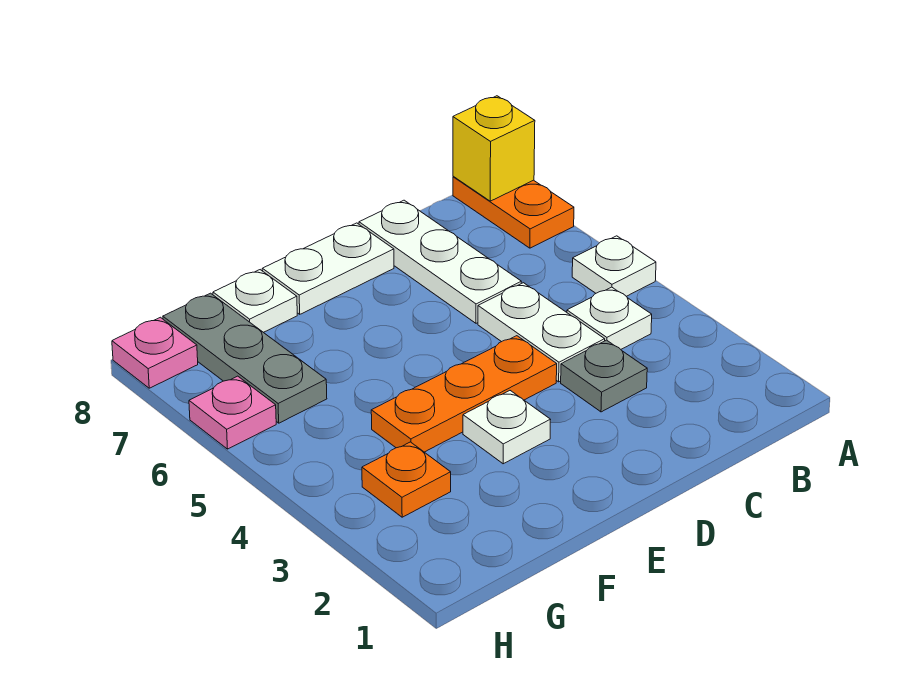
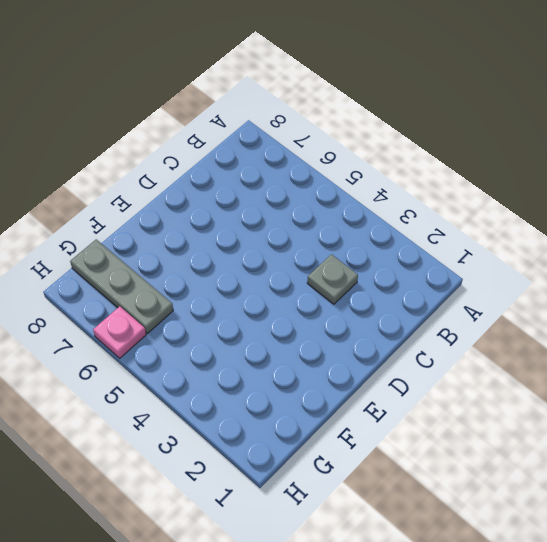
none -> white plate A5 level 1
none -> orange plate A7:A8 level 1
none -> white plate B4 level 1

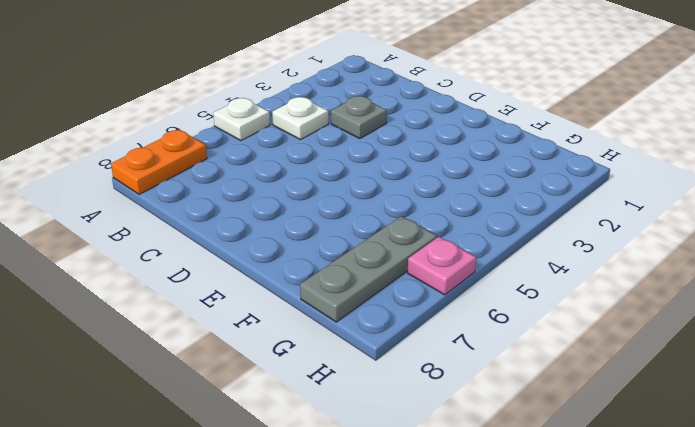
none -> white plate C4:C5 level 1
none -> white plate C6:C8 level 1
none -> orange plate D4:F4 level 1

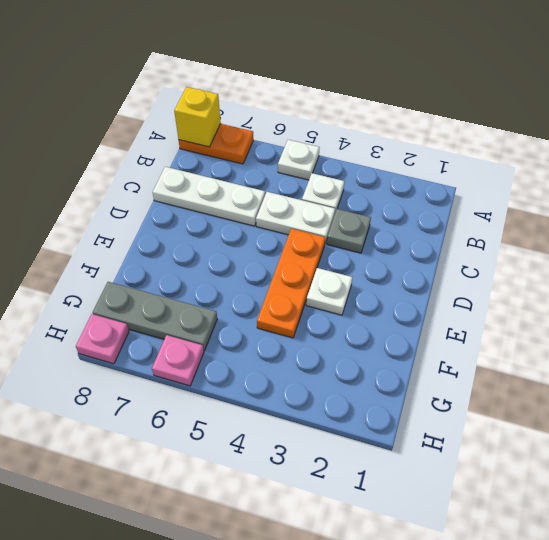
none -> white plate D8:E8 level 1
none -> white plate F8 level 1
none -> orange plate G3 level 1

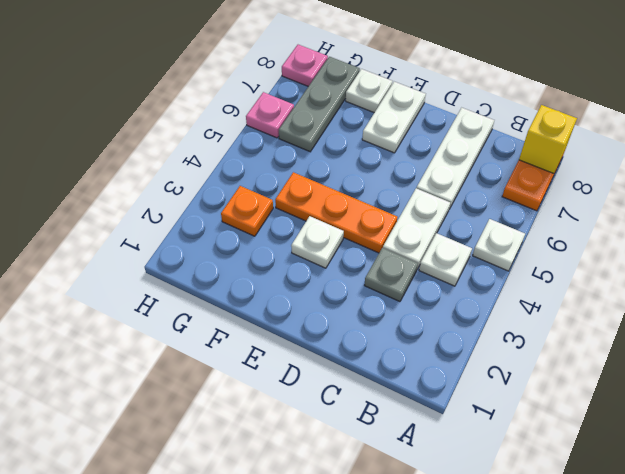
white plate E7:E8 level 1 -> white plate D8:E8 level 1

